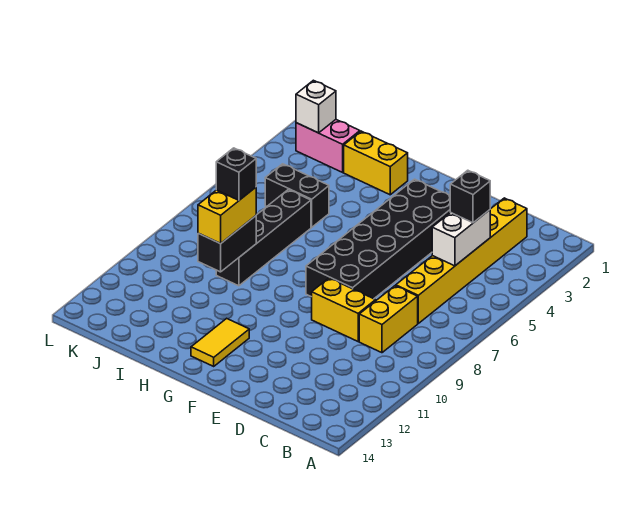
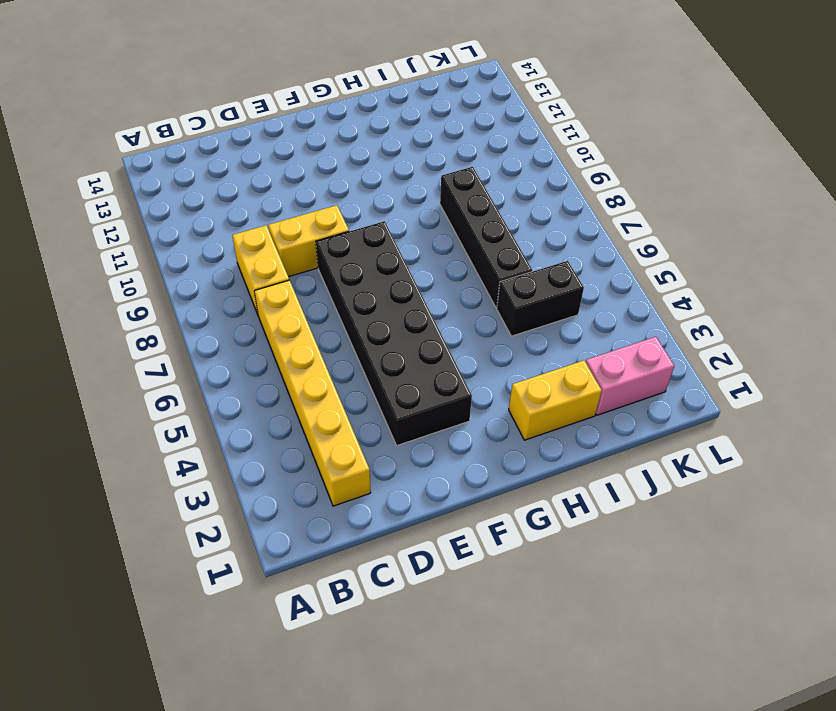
none -> yellow tile G12:G13 level 1
none -> white brick C4:C5 level 2
none -> black brick I9:I10 level 2

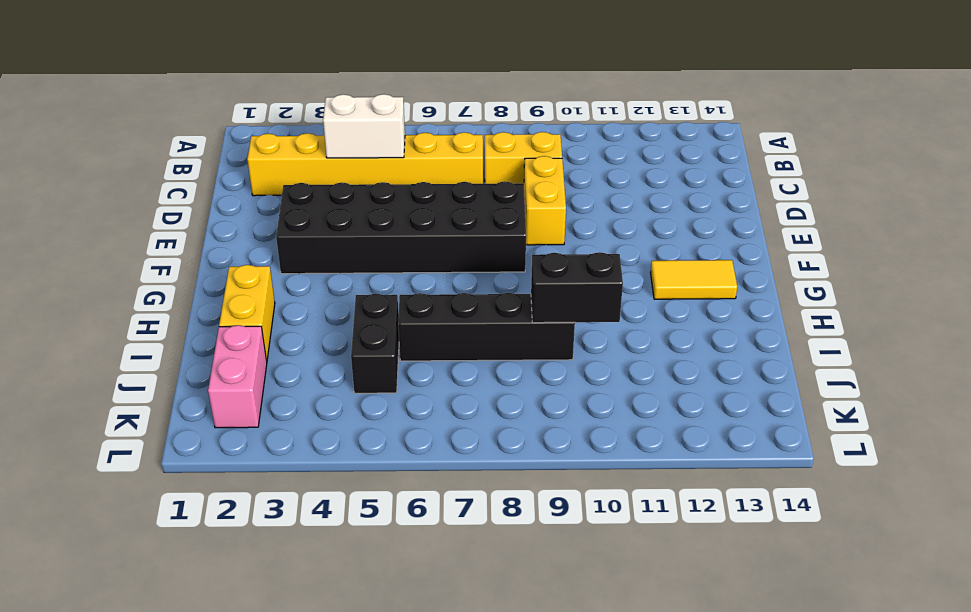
none -> white brick K2 level 2
none -> black brick C4 level 3
none -> yellow brick I9:I10 level 3

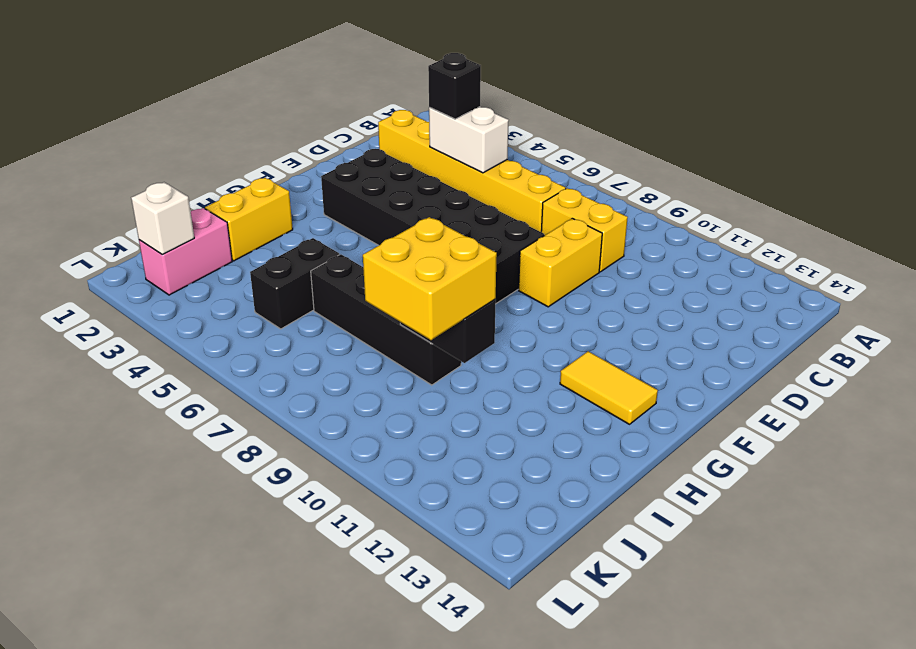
yellow brick I9:J10 level 3 -> yellow brick I9:I10 level 3
none -> black brick I9 level 4

